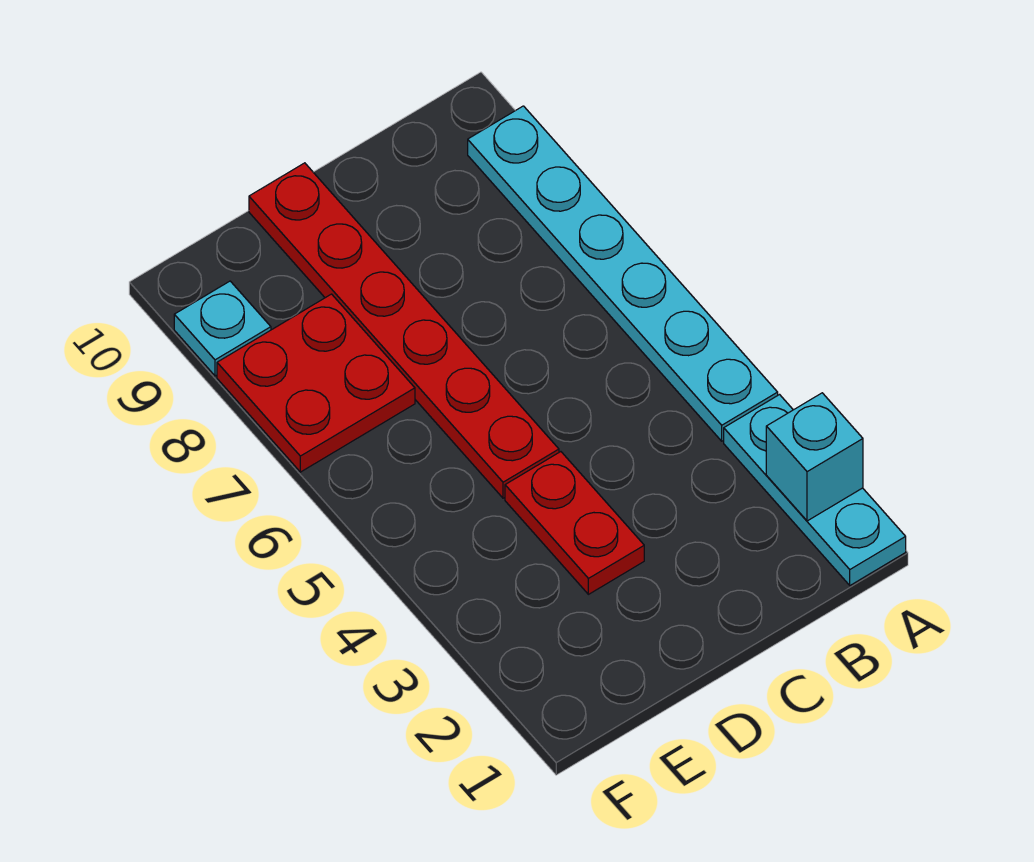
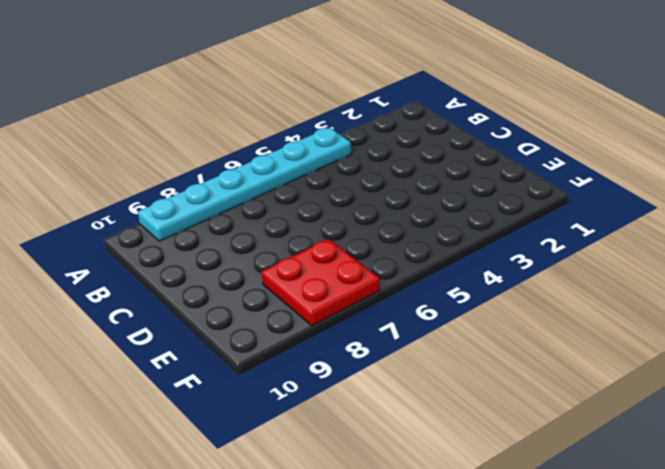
none -> cyan plate A1:A3 level 1
none -> red plate D3:D4 level 1

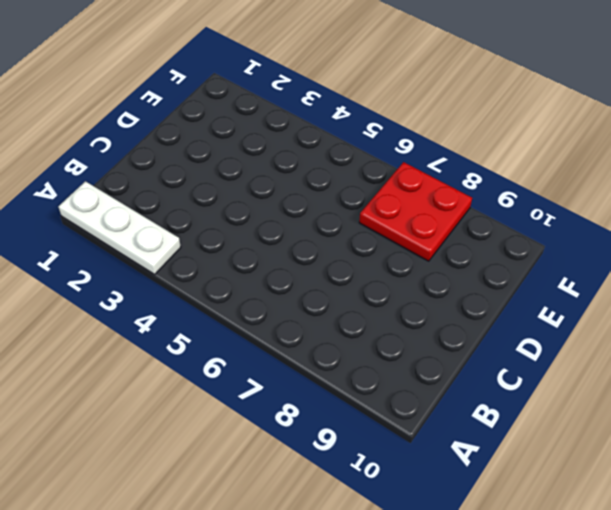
white plate A1:A3 level 1 -> cyan plate A1:A3 level 1
none -> cyan plate A4:A9 level 1
none -> red plate D3:D4 level 1

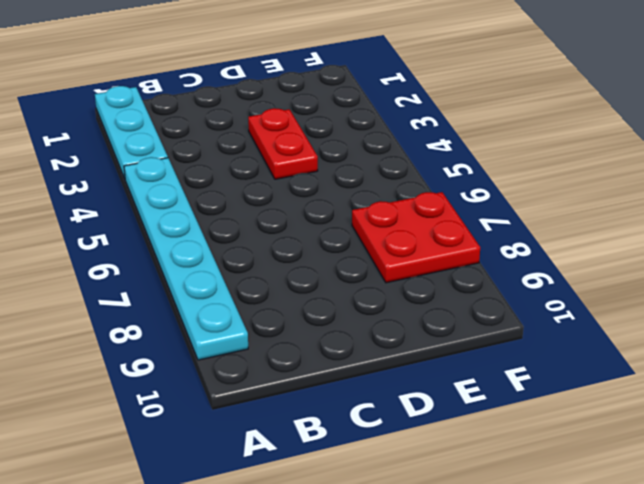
none -> red plate D5:D10 level 1
none -> cyan plate F9 level 1

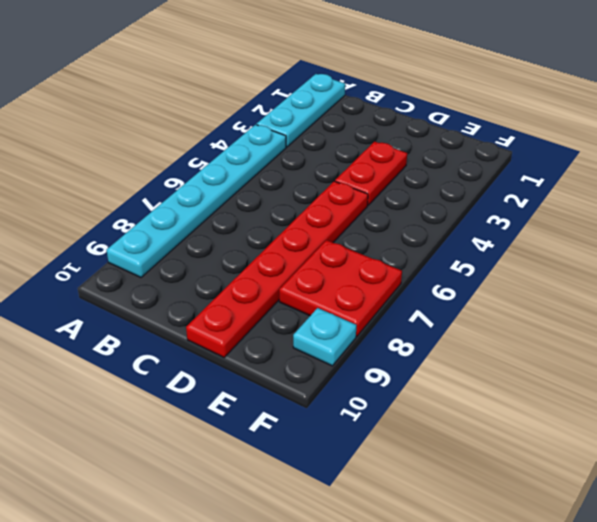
none -> cyan brick A2 level 2

